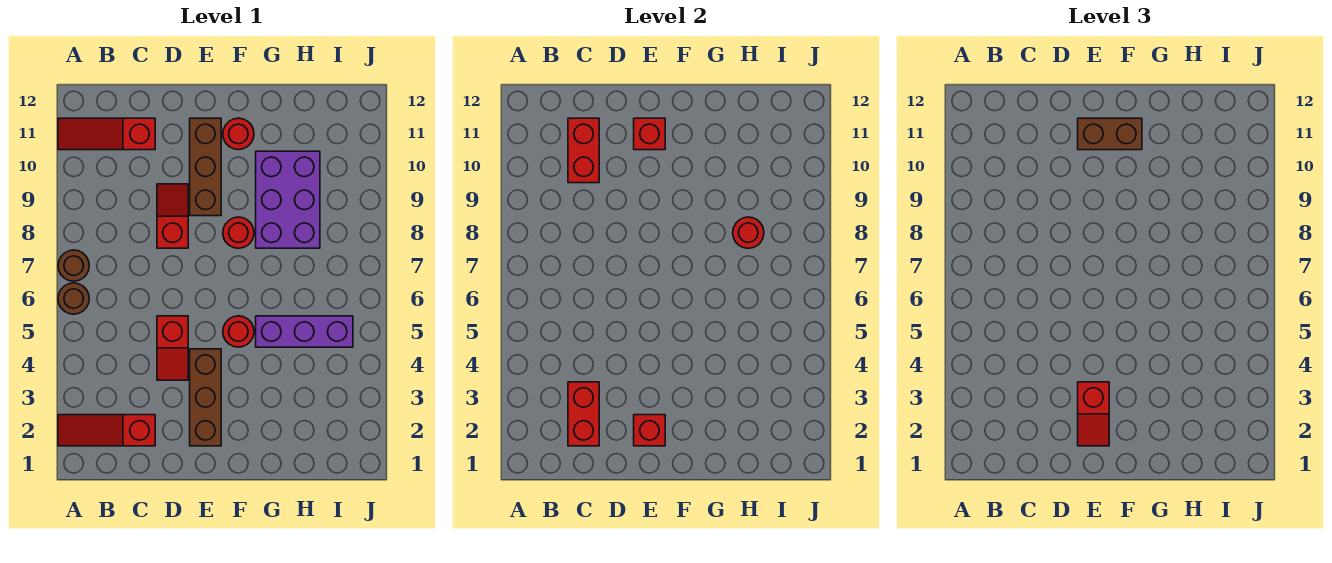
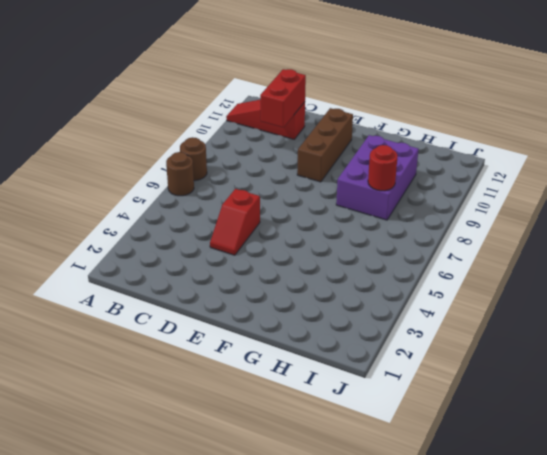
none -> red slope A2:C2 level 1 top C
none -> red slope D8:D9 level 1 top 8
none -> brown brick E2:E4 level 1

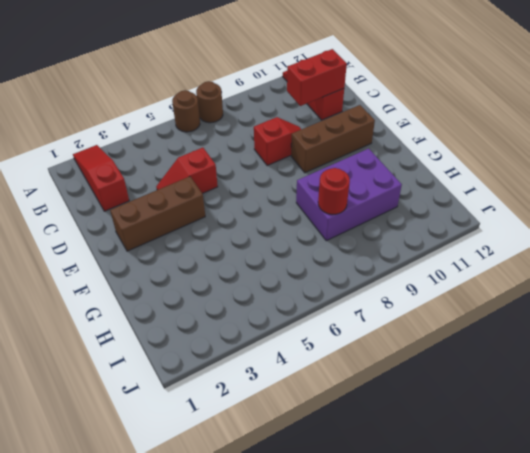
none -> red round brick F5 level 1
none -> red round brick F8 level 1
none -> red round brick F11 level 1

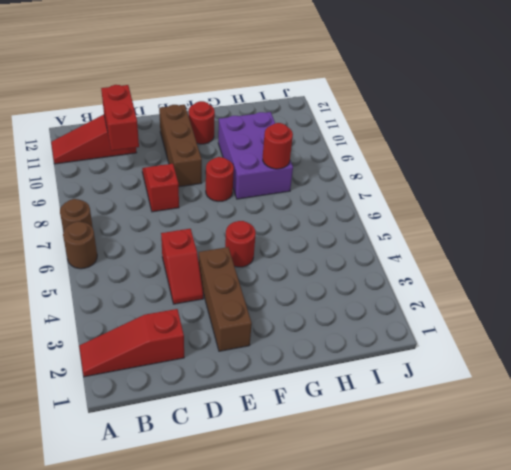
none -> purple brick G5:I5 level 1
none -> red brick C2:C3 level 2
none -> red brick E2 level 2

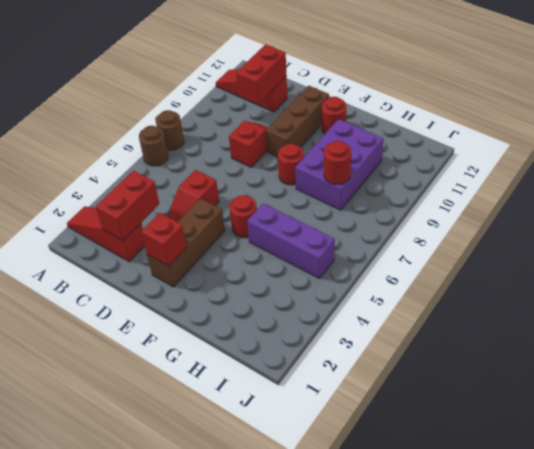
none -> red brick E11 level 2
none -> red slope E2:E3 level 3 top 3
none -> brown brick E11:F11 level 3

